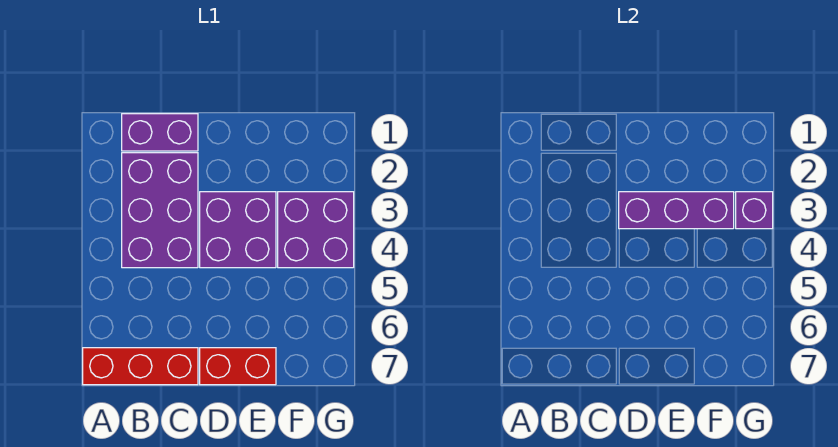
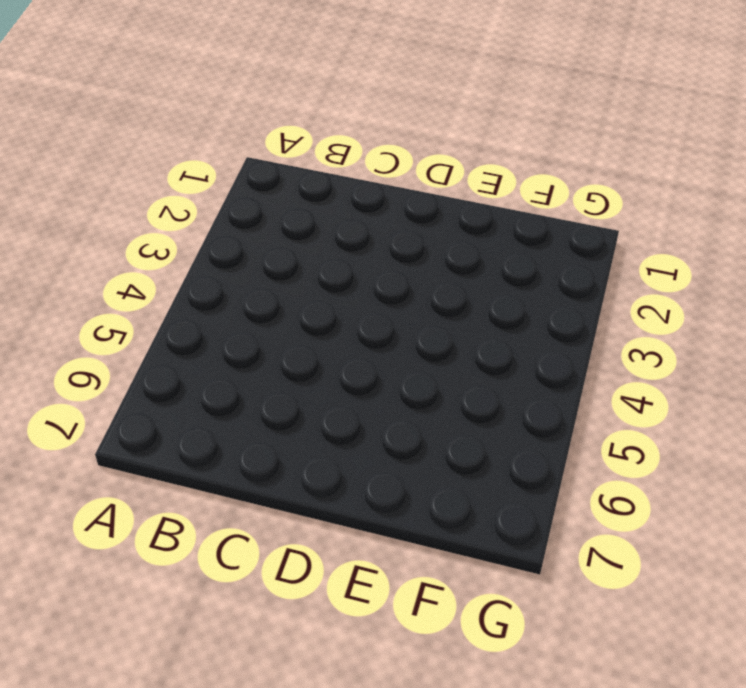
none -> red brick A7:C7 level 1
none -> purple brick B1:C1 level 1

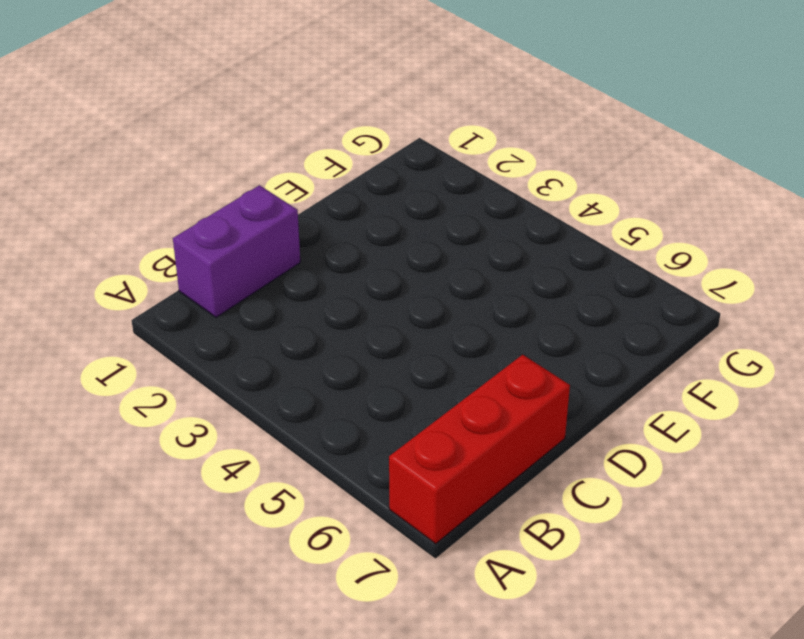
none -> purple brick B2:C4 level 1
none -> purple brick D3:E4 level 1

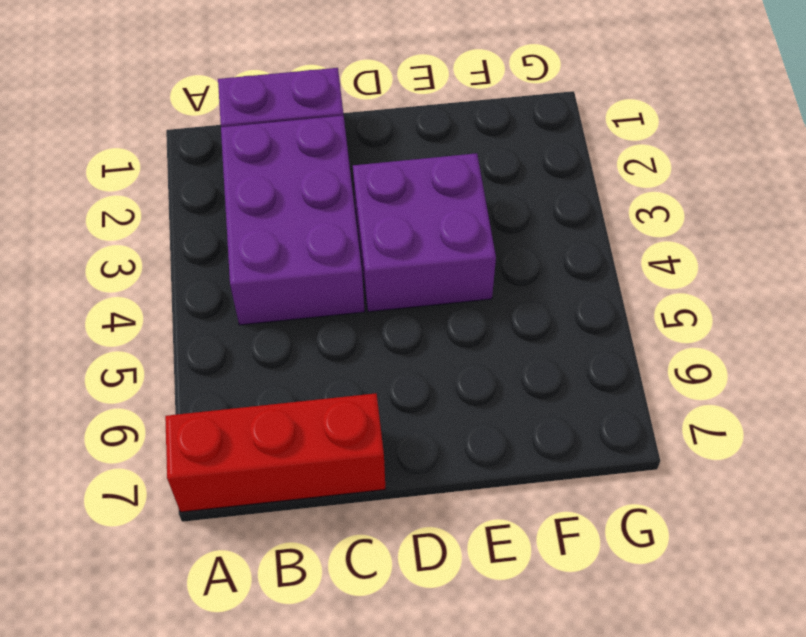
none -> red brick D7:E7 level 1
none -> purple brick F3:G4 level 1

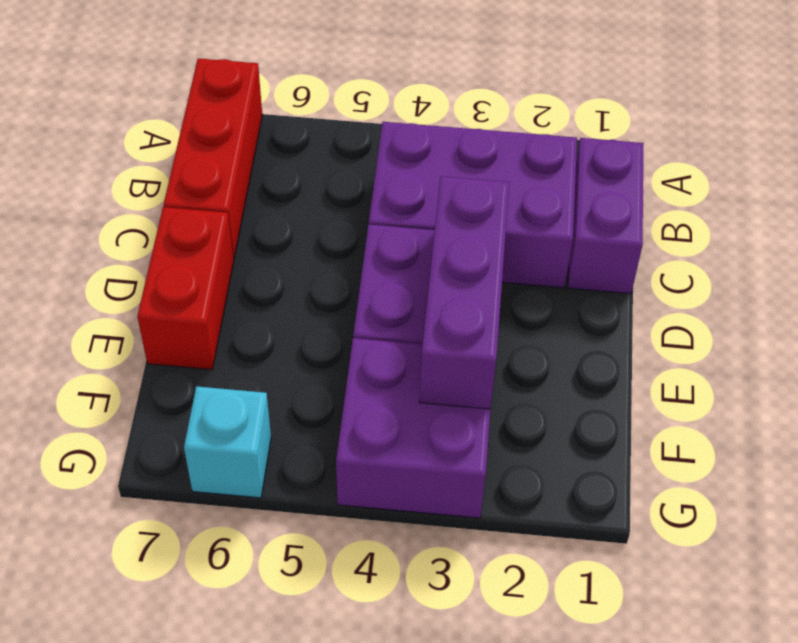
cyan brick G6 level 1 -> none
none -> purple brick G3 level 2

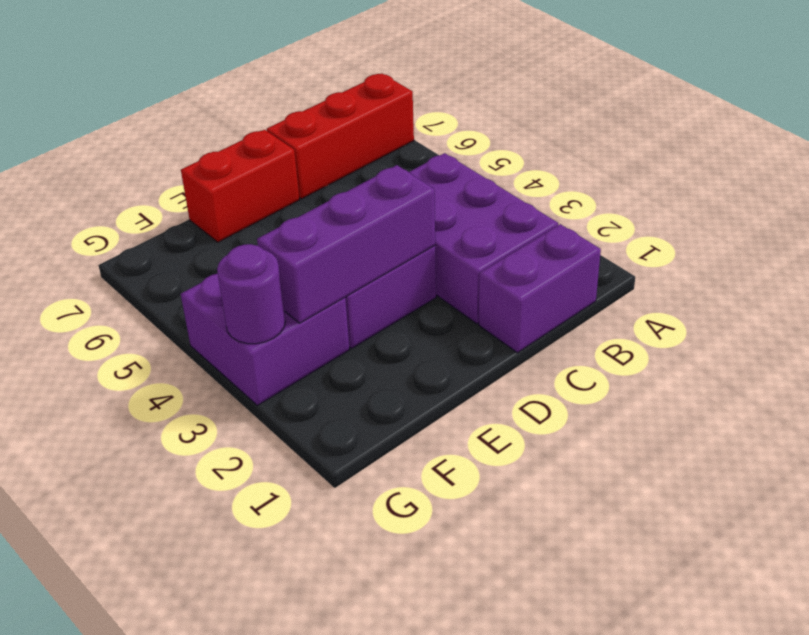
purple round brick G3 level 2 -> purple brick G3 level 2

